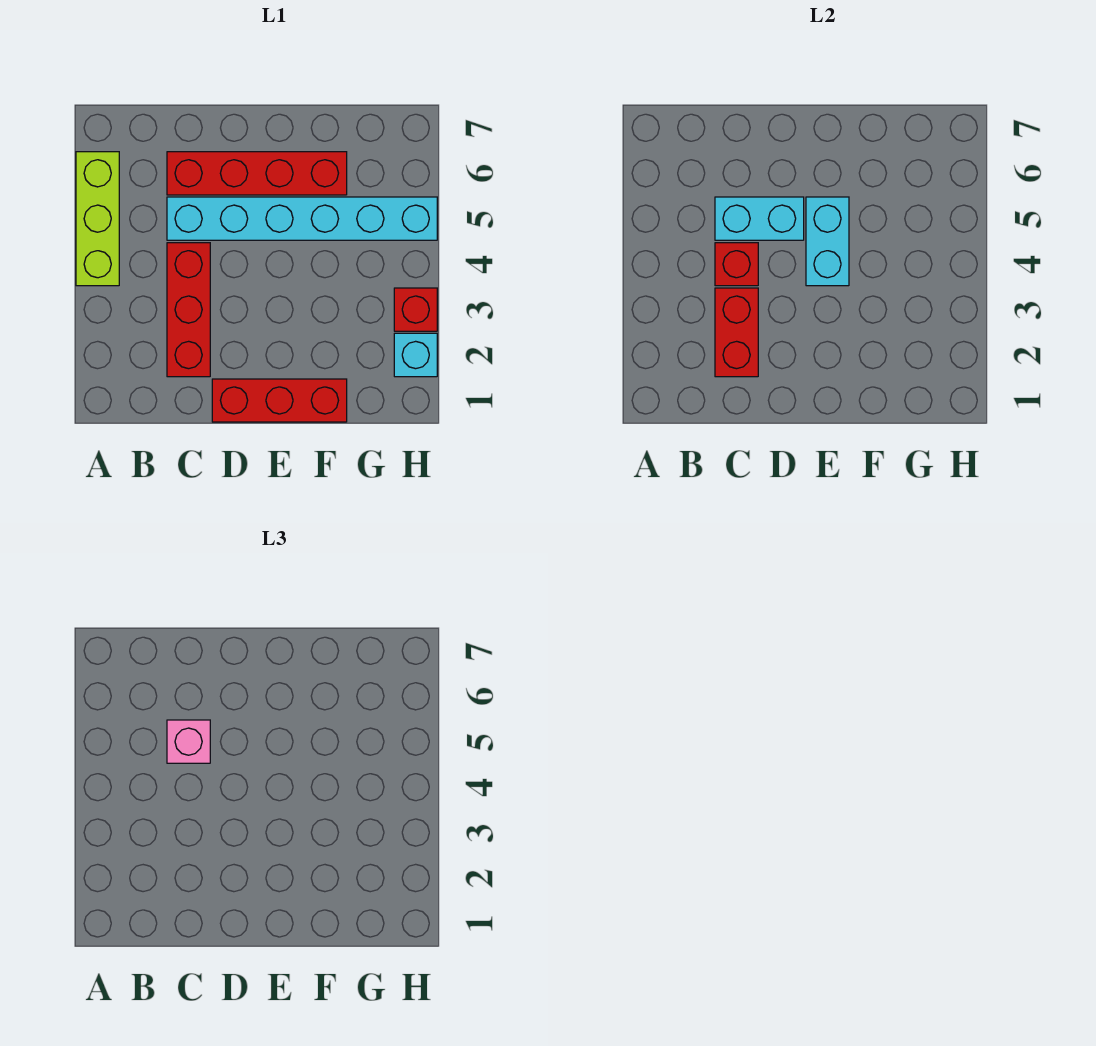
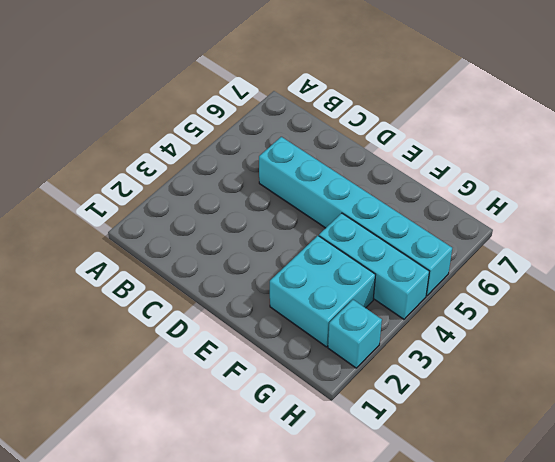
cyan brick F2:G3 level 1 -> none
cyan brick F4:H4 level 1 -> none
none -> lime brick A4:A6 level 1
none -> red brick C2:C4 level 1
none -> red brick C6:F6 level 1

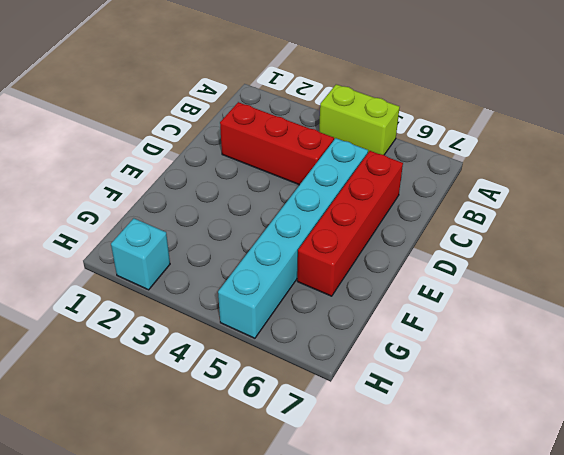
lime brick A4:A5 level 1 -> lime brick A4:A6 level 1
none -> red brick D1:F1 level 1
none -> red brick H3 level 1
none -> red brick C2:C3 level 2

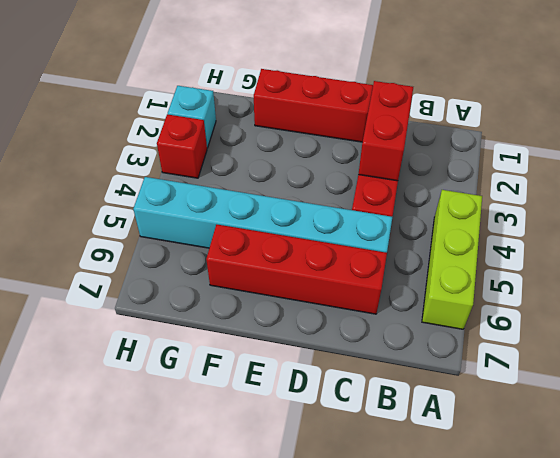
none -> red brick C4 level 2
none -> cyan brick C5:D5 level 2
none -> cyan brick E4:E5 level 2

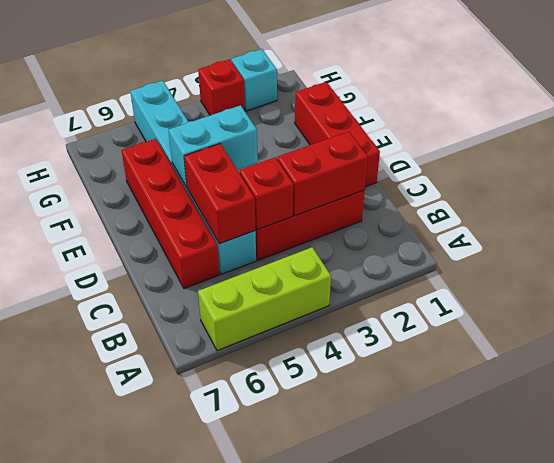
red brick C5:D5 level 2 -> cyan brick C5:D5 level 2
none -> pink brick C5 level 3

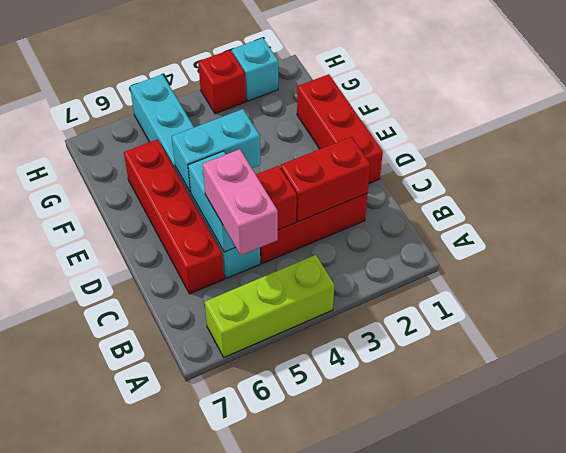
pink brick B5:C5 level 3 -> pink brick C5 level 3

